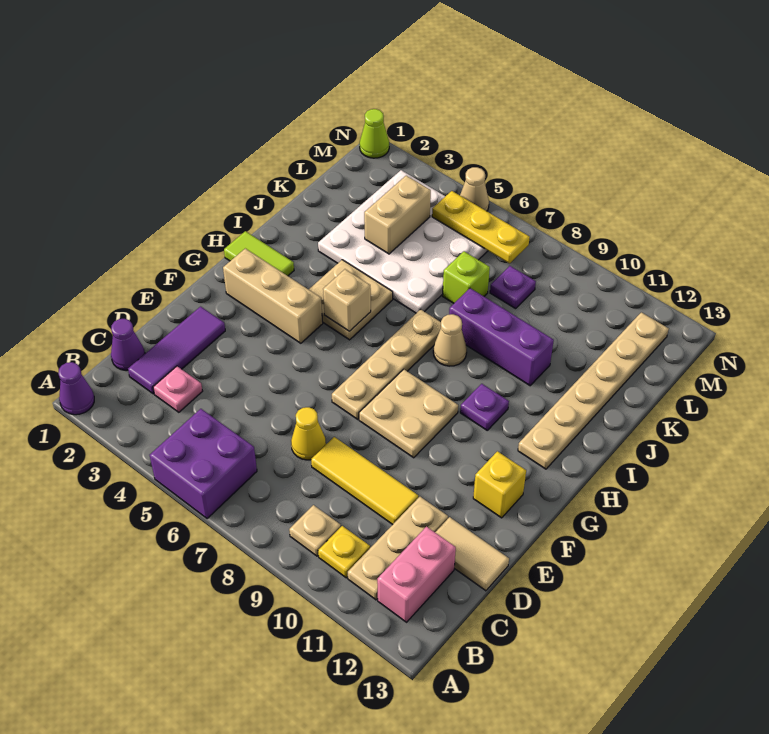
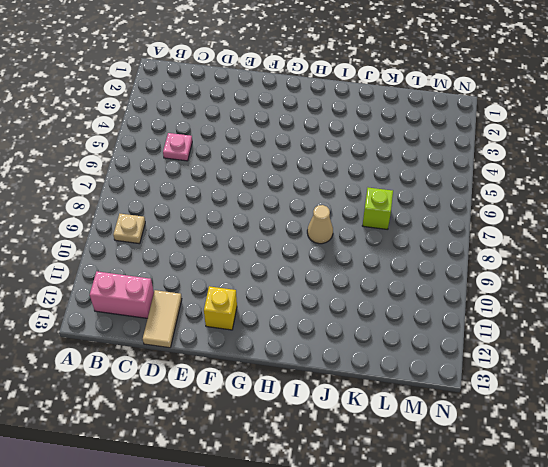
pink plate C5 level 1 -> pink plate C3 level 1
none -> purple cone A1 level 1
none -> purple brick A5:B6 level 1
none -> yellow plate B10 level 1
none -> tan plate B11:D11 level 1

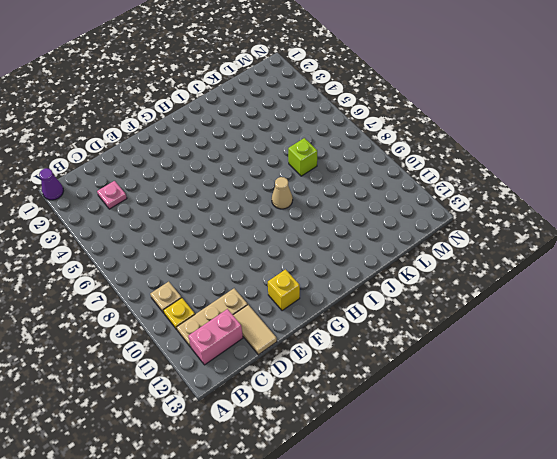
none -> purple brick A5:B6 level 1
none -> purple cone C1 level 1
none -> purple tile C2:E2 level 1
none -> yellow cone D7 level 1

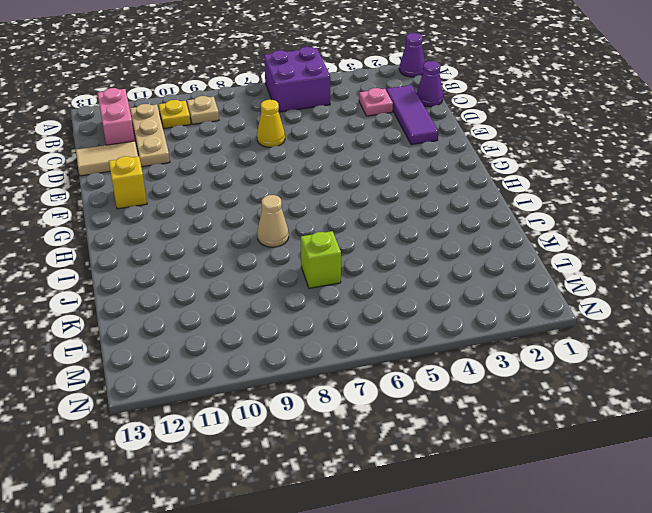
none -> yellow tile D8:D10 level 1
none -> tan plate F7:I7 level 1
none -> tan plate F8:G9 level 1
none -> tan brick G2:G4 level 1

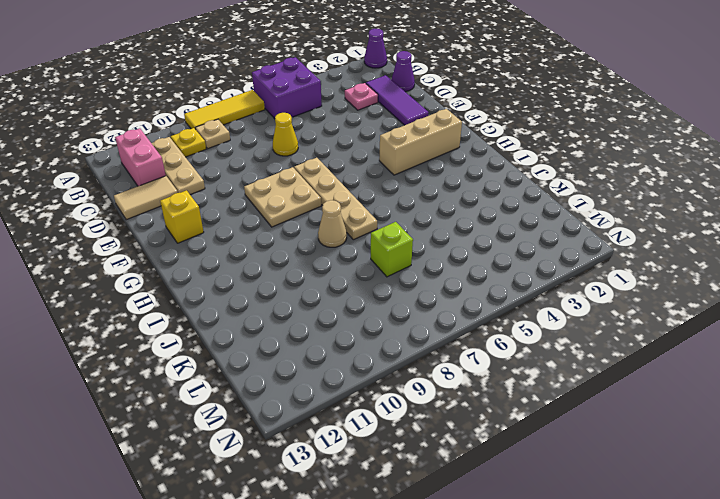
yellow tile A7:A9 level 1 -> yellow tile D8:D10 level 1
none -> lime tile H1:H2 level 1
none -> tan plate H4:I5 level 1
none -> purple plate H10 level 1
none -> tan plate H12:M12 level 1

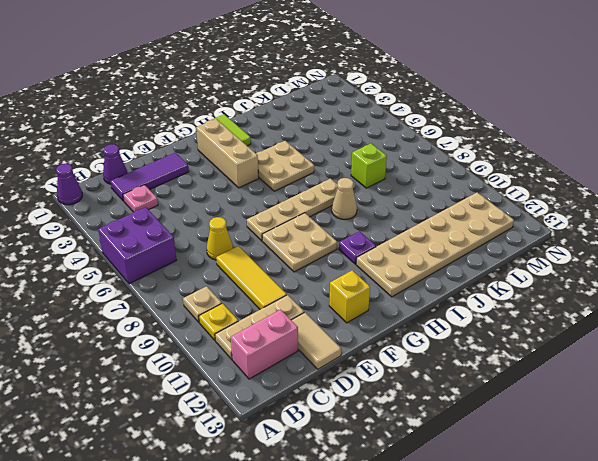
tan plate H11:M12 level 1 -> tan plate H12:M12 level 1
none -> white plate J3:M6 level 1
none -> purple brick J8:J10 level 1
none -> purple plate L8 level 1
none -> lime cone N1 level 1

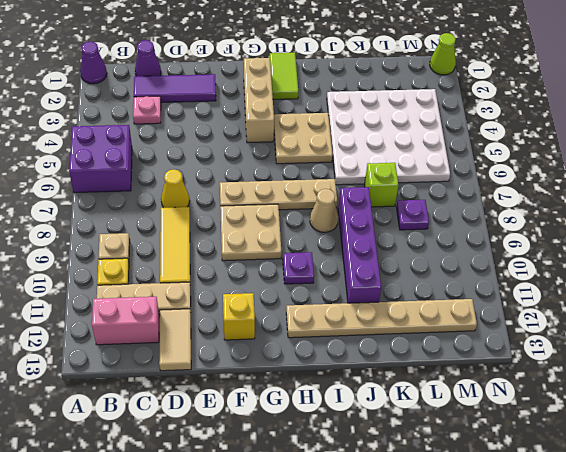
purple brick J8:J11 level 1 -> purple brick J8:J10 level 1
none -> tan cone N5 level 1
none -> tan brick H5 level 2
none -> tan brick K4:L4 level 2
none -> yellow plate M5:M7 level 2

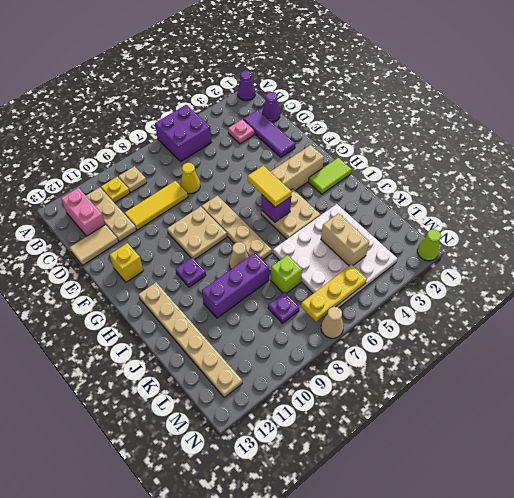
yellow tile G5:H5 level 3 -> none
purple brick H5 level 2 -> tan brick H5 level 2
tan cone N7 level 1 -> tan cone N5 level 1

